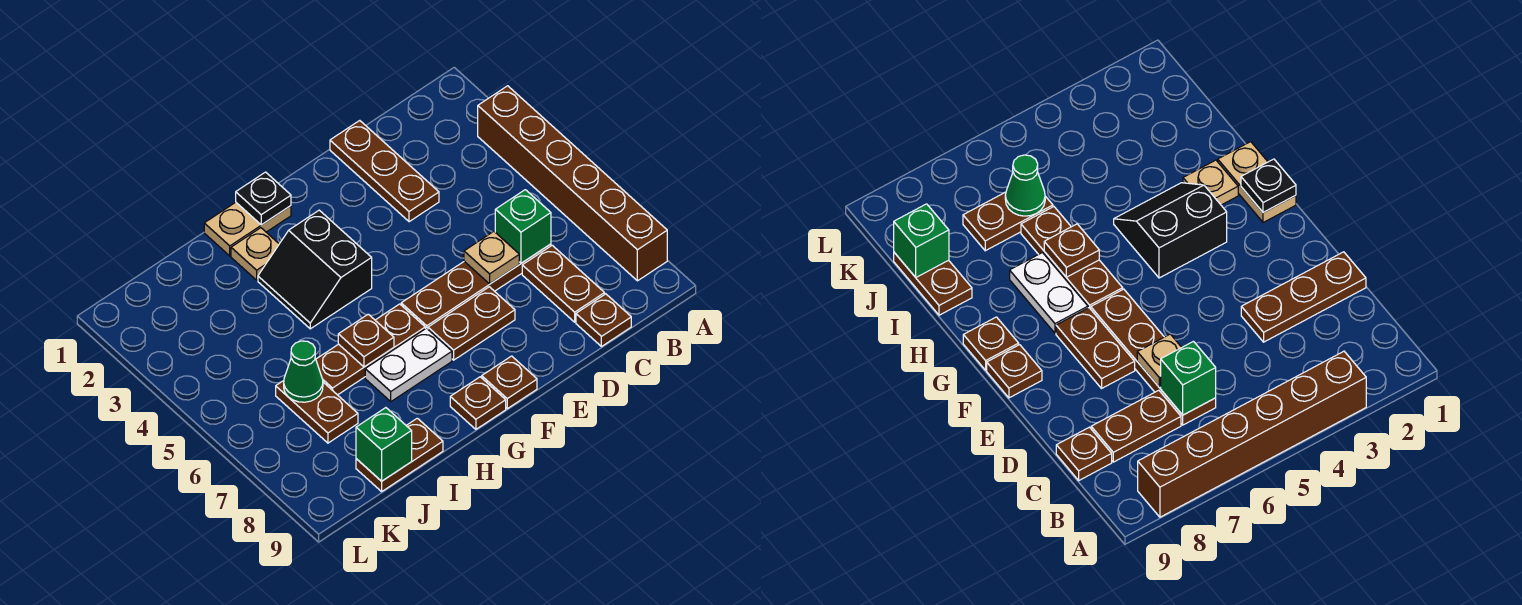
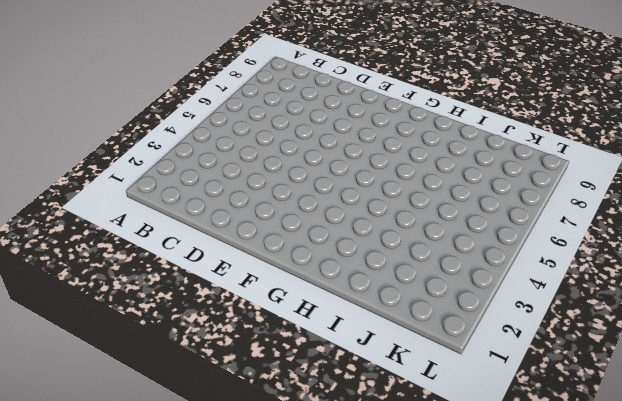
none -> brown brick A3:A8 level 1
none -> brown plate C6:F6 level 1
none -> brown plate C7:C8 level 1

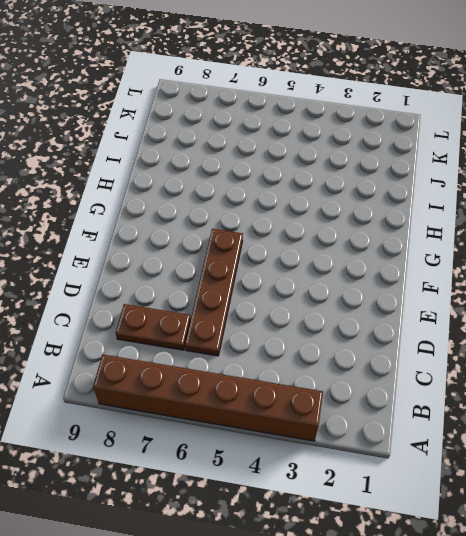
none -> brown plate C9 level 1
none -> brown plate D1:D3 level 1
none -> brown plate E7:F7 level 1

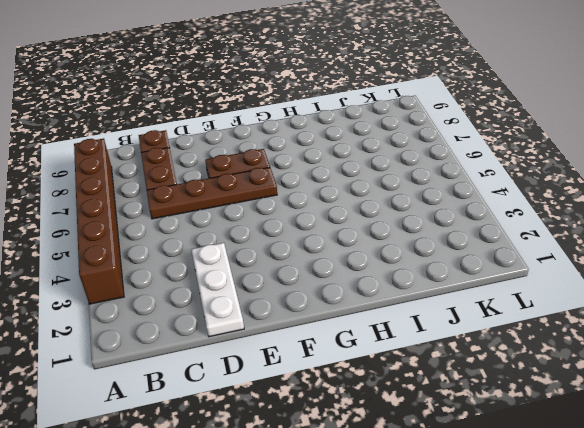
white plate D1:D3 level 1 -> brown plate D1:D3 level 1
none -> brown plate F9 level 1
none -> tan plate G1:H1 level 1
none -> black slope G3:H4 level 1 top G

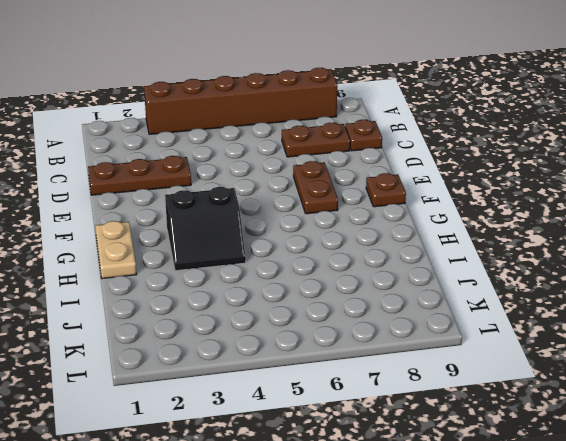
none -> brown plate C6:F6 level 1
none -> brown plate G6:I6 level 1
none -> white plate G7:H7 level 1

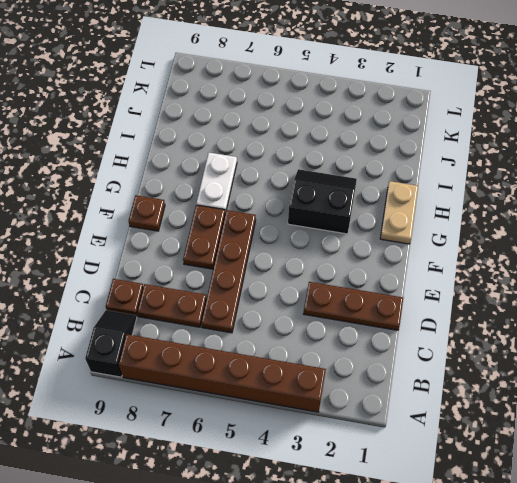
black slope A9:B9 level 1 top A -> none
none -> brown plate G6:I6 level 1
none -> brown plate G9 level 1
none -> tan plate H2 level 1

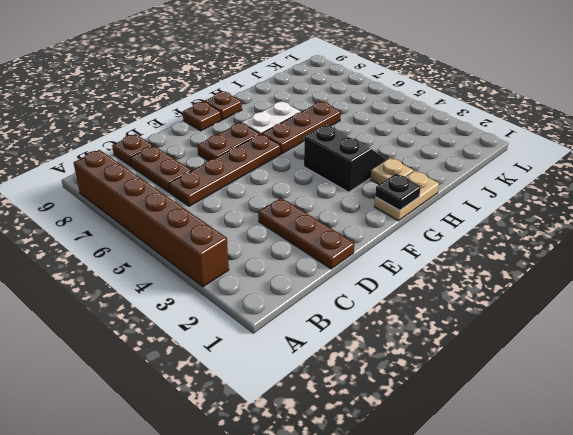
none -> brown plate I9:J9 level 1
none -> brown plate J6:J7 level 1
none -> green brick C6 level 2

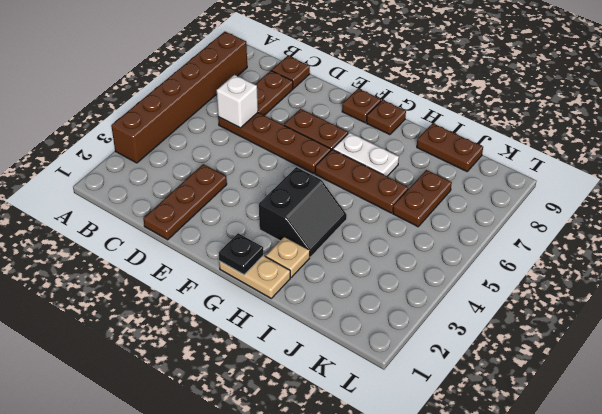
white brick C6 level 2 -> green brick C6 level 2
none -> tan plate D6 level 2
none -> brown plate H6 level 2
none -> green cone J6 level 2

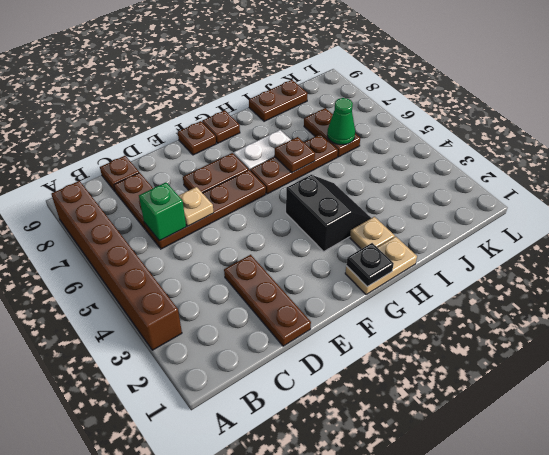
none -> green brick J9 level 2

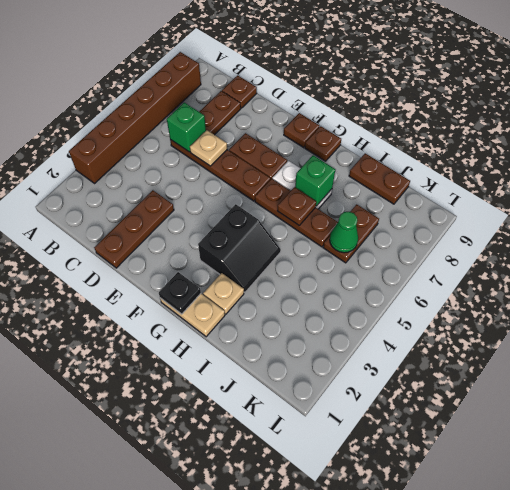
green brick H7 level 2 -> green brick J9 level 2

